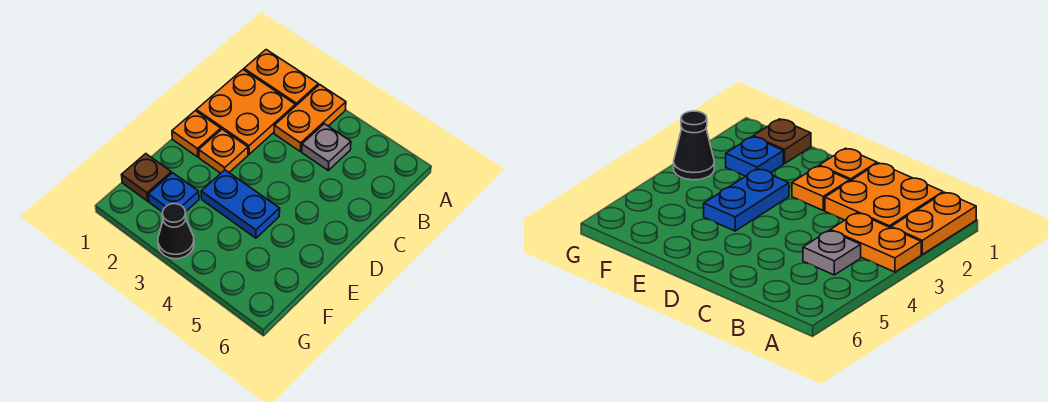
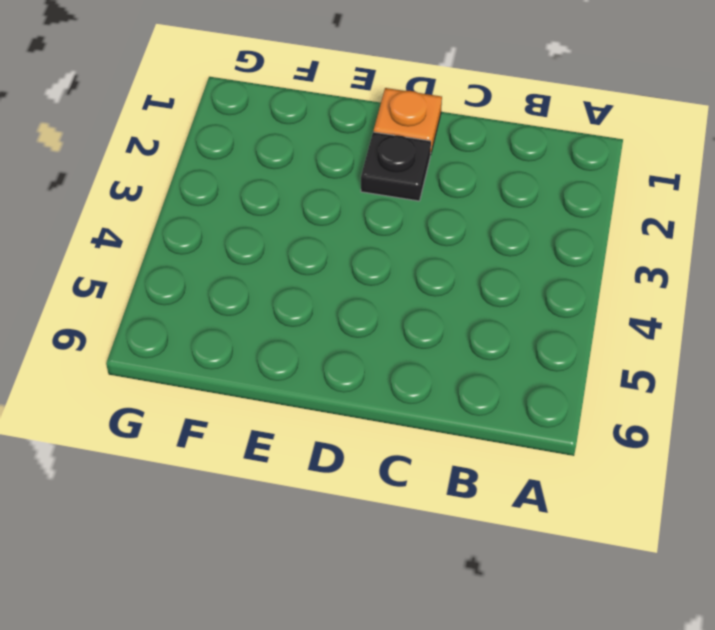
black plate D2 level 1 -> orange plate D2 level 1
none -> orange plate A1:A2 level 1
none -> orange plate A3:B3 level 1

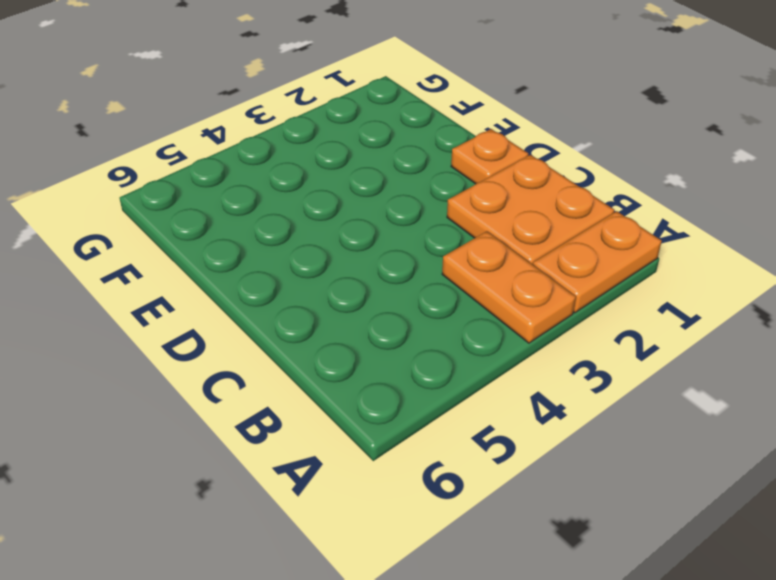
none -> grey plate B4 level 1
none -> orange plate D2 level 1

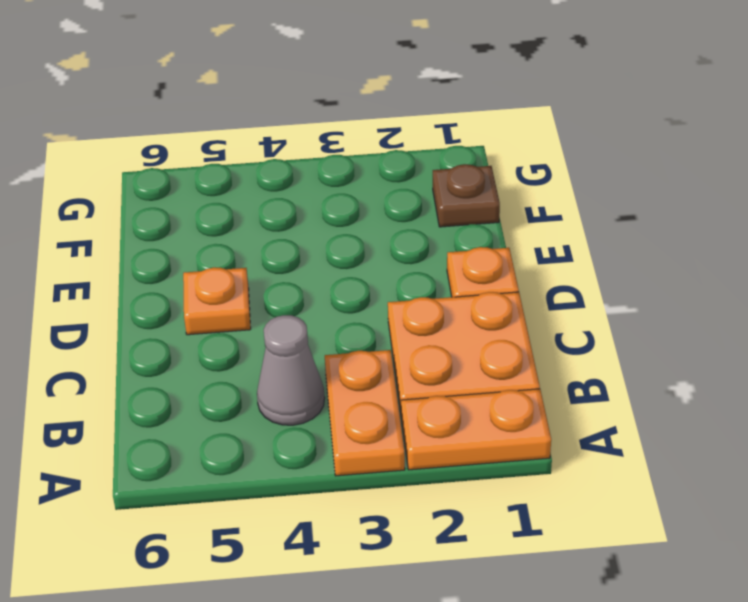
grey cone B4 level 1 -> grey plate B4 level 1
orange plate D5 level 1 -> orange plate D2 level 1
none -> blue plate E3:E4 level 1
none -> blue plate F2 level 1

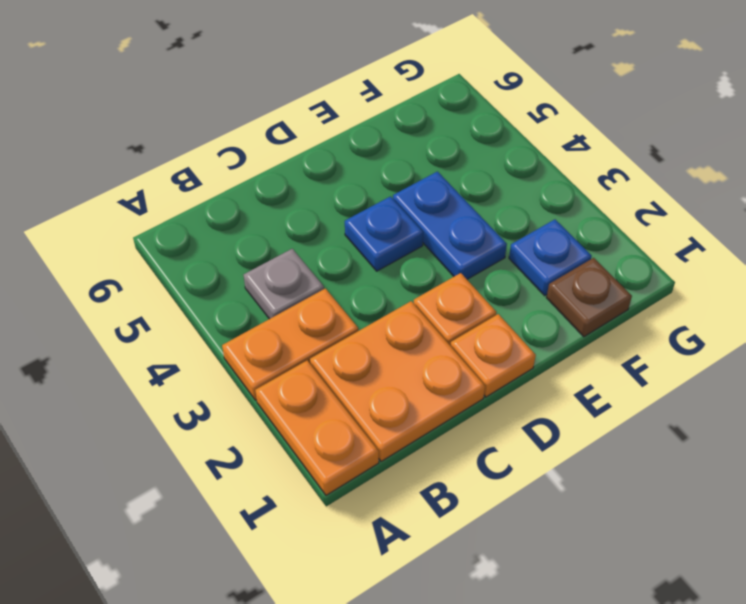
blue plate D4 level 1 -> none
none -> black cone G3 level 1

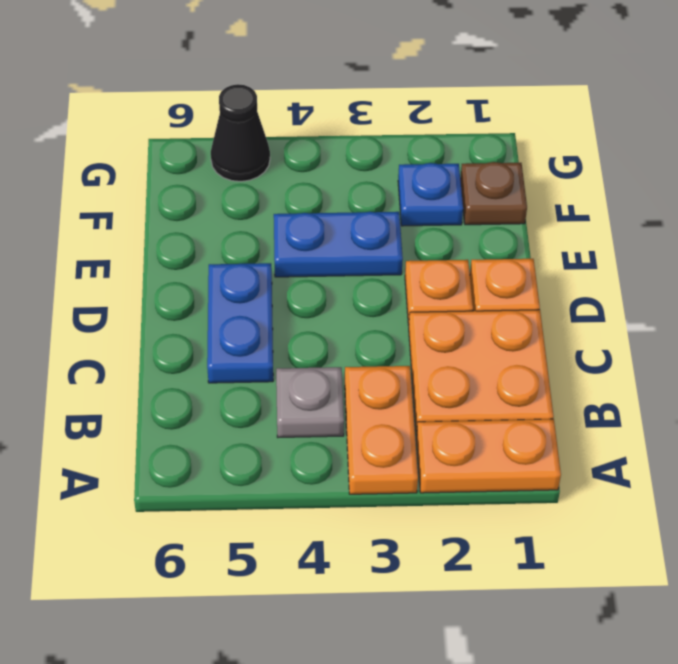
blue plate C5:D5 level 1 -> none
black cone G5 level 1 -> black cone G3 level 1

